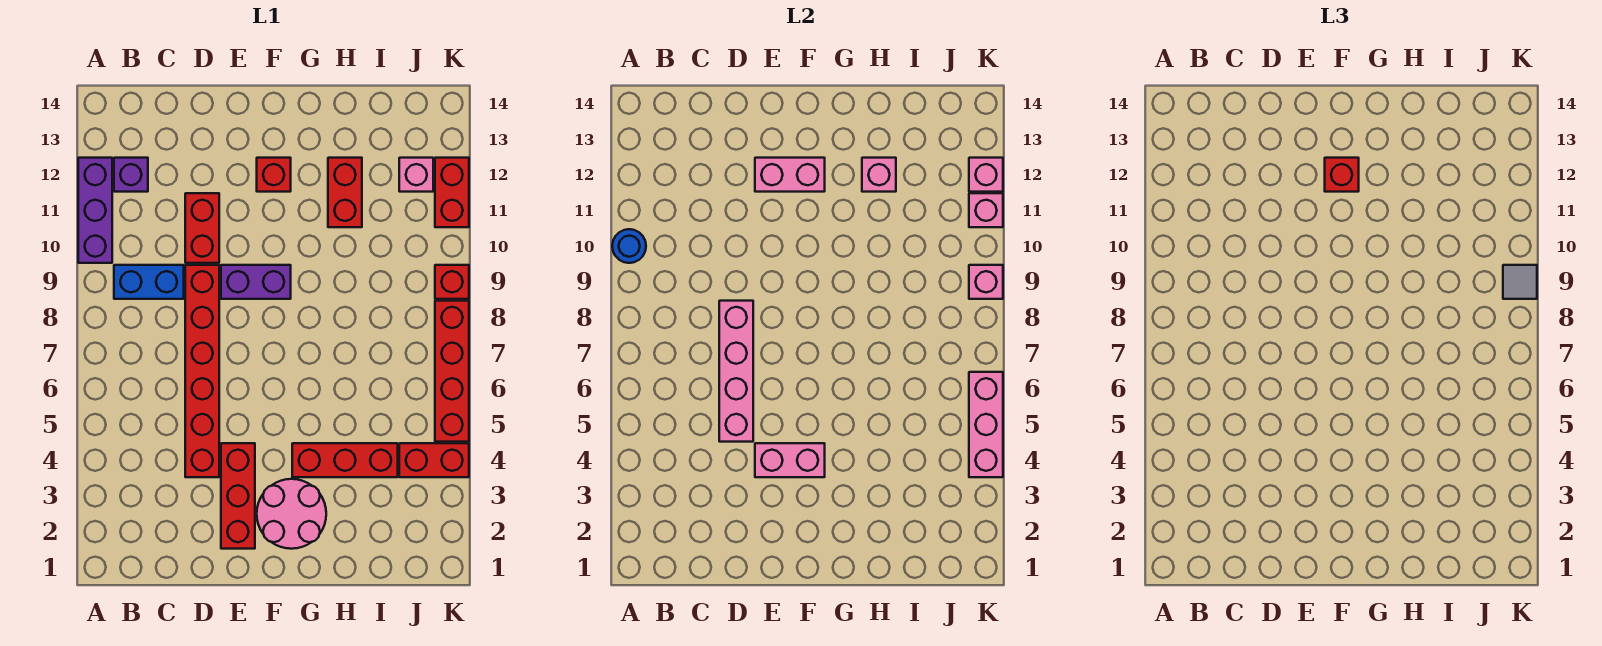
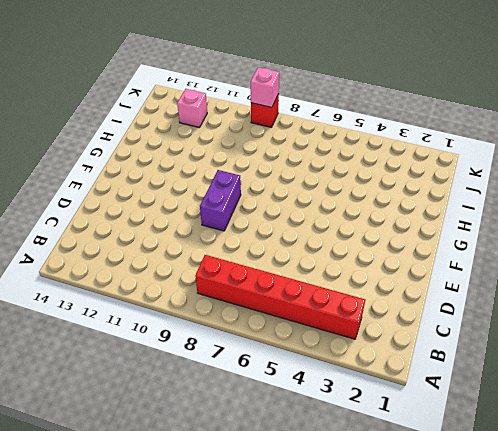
red brick B3:B8 level 1 -> red brick D4:D9 level 1
none -> purple brick A10:A12 level 1
none -> blue brick B9:C9 level 1
none -> purple brick B12 level 1

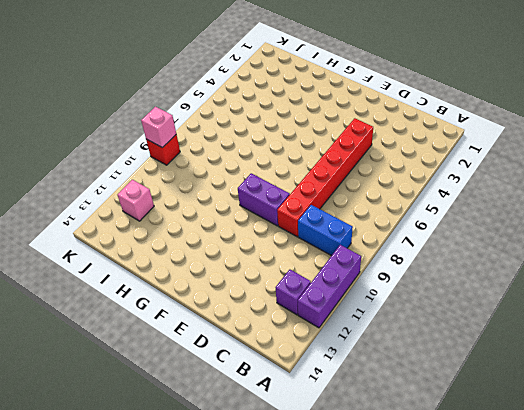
none -> red brick D10:D11 level 1
none -> red brick E2:E4 level 1
none -> pink round brick F2:G3 level 1

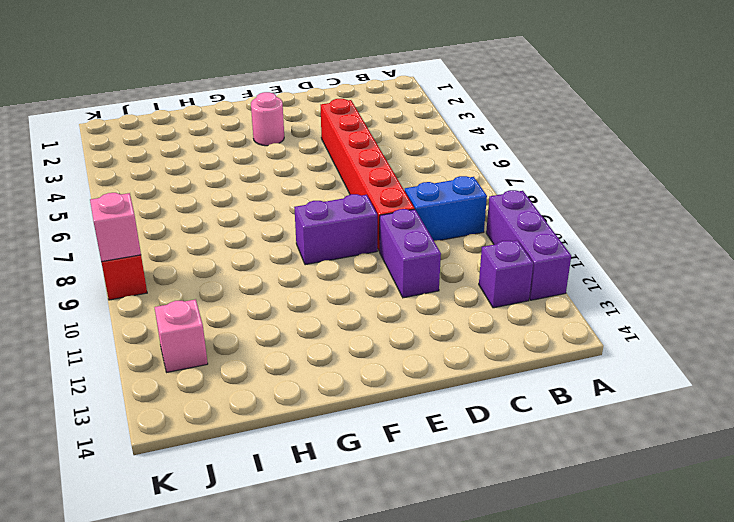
purple brick D10:D11 level 1 -> red brick D10:D11 level 1
pink round brick F3 level 1 -> pink round brick F2:G3 level 1
none -> red brick E2:E4 level 1
none -> red brick F12 level 1
none -> red brick G4:I4 level 1

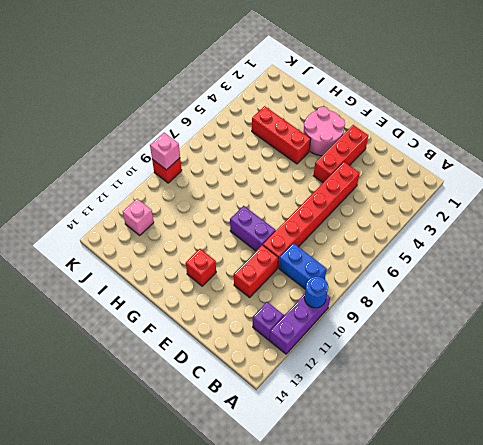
none -> red brick H11:H12 level 1
none -> red brick J4:K4 level 1
none -> red brick K5:K8 level 1

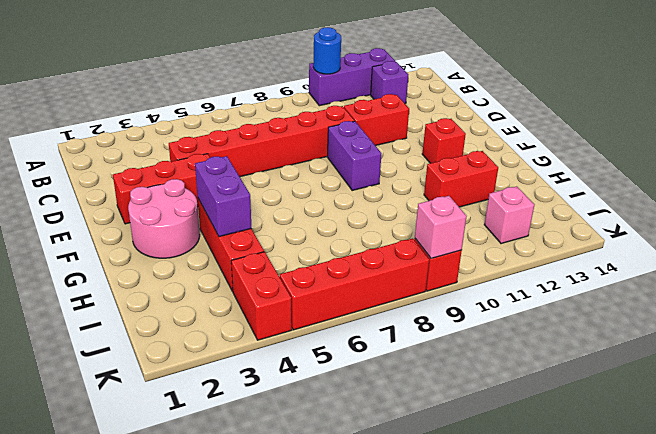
purple brick G4:H4 level 2 -> none
none -> blue brick B9:C9 level 1
none -> red brick K11:K12 level 1
none -> pink brick D5:D8 level 2

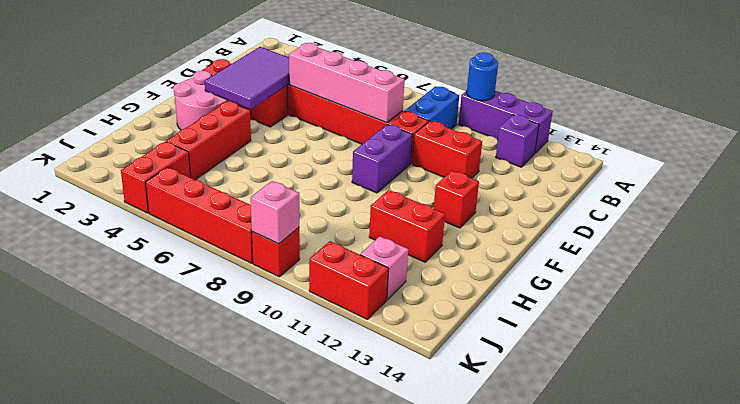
purple tile D3:F4 level 2 -> pink brick E4:F4 level 2
none -> pink brick E12:F12 level 2
none -> pink brick H12 level 2
none -> pink brick K4:K6 level 2

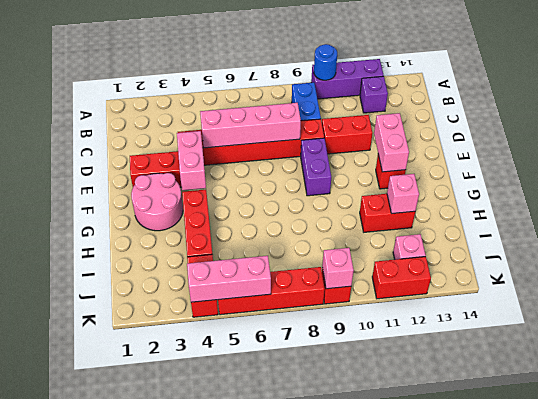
none -> pink brick K11 level 2
none -> pink brick K12 level 2
none -> red brick F12 level 3

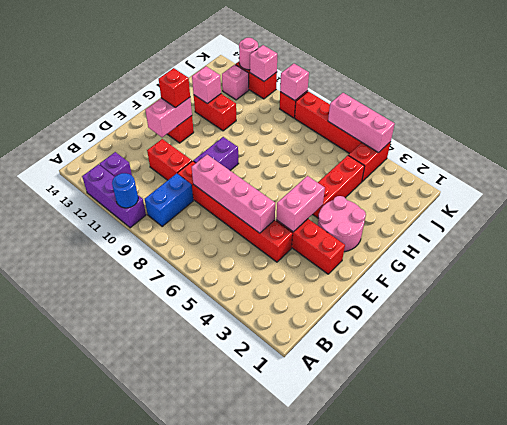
pink round brick K12 level 2 -> pink brick K12 level 2
none -> grey tile K9 level 3

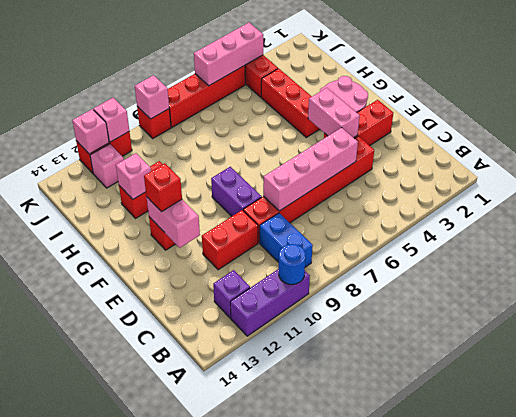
none -> grey tile K9 level 3

